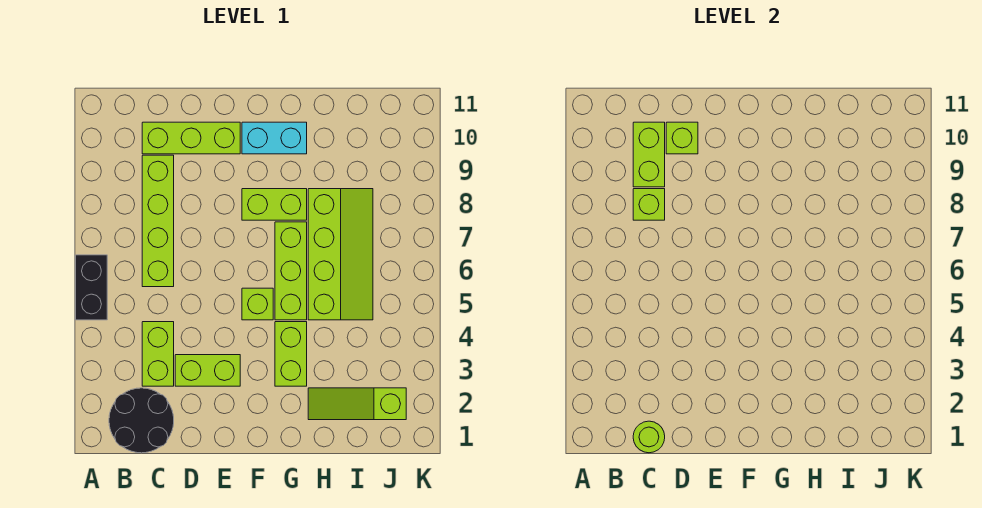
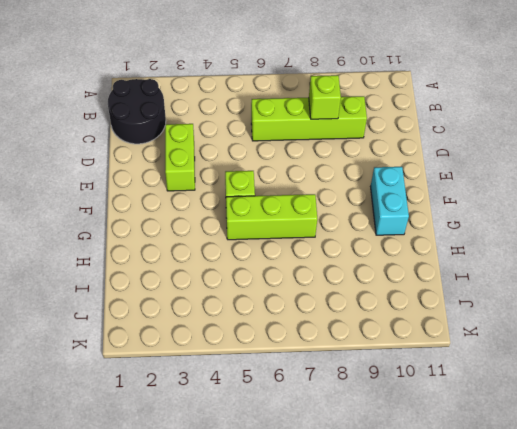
none -> black brick A5:A6 level 1
none -> lime brick C3:C4 level 1
none -> lime brick C10:E10 level 1

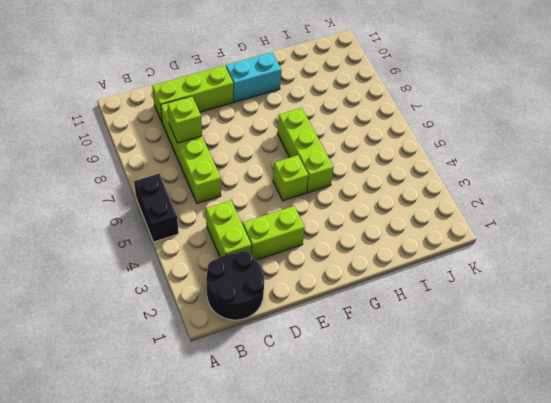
none -> lime brick F8:G8 level 1
none -> lime brick G3:G4 level 1
none -> lime slope H2:J2 level 1 top J

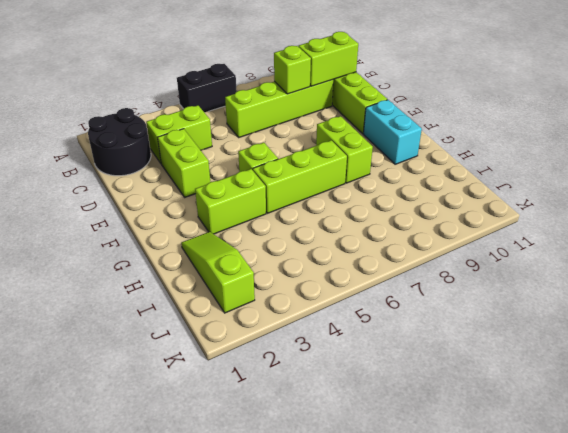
none -> lime slope H5:I8 level 1 top H
none -> lime round brick C1 level 2
none -> lime brick D10 level 2

